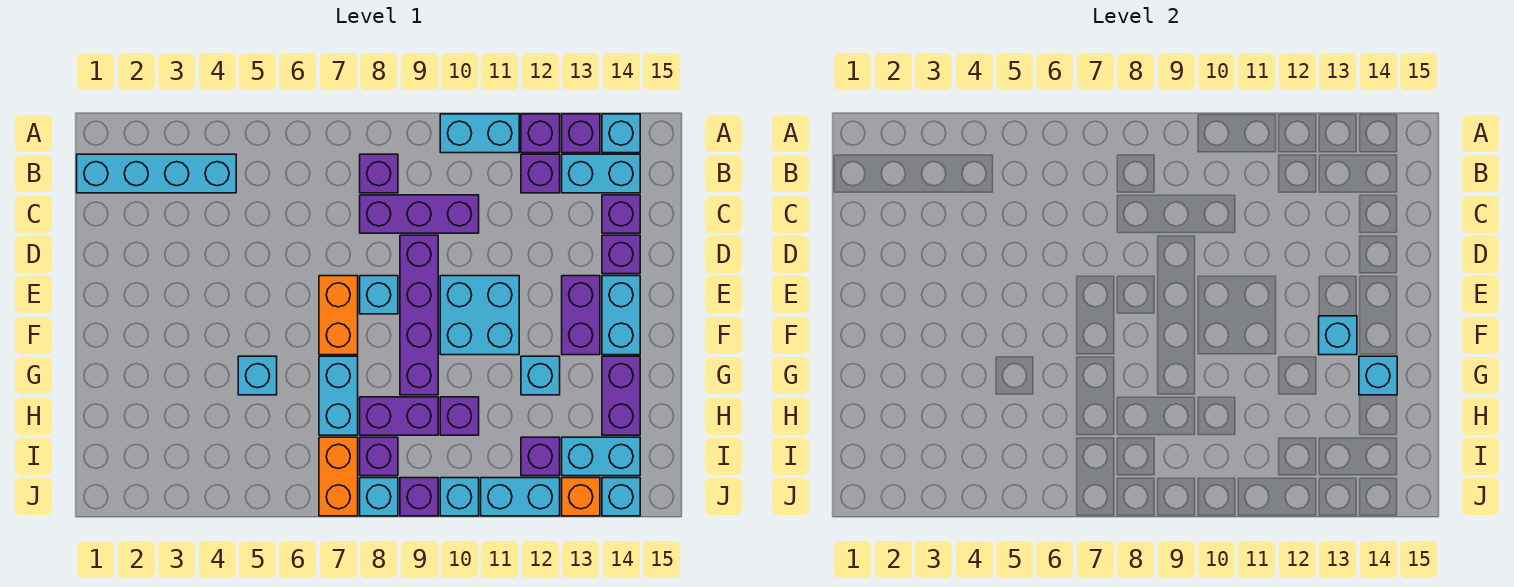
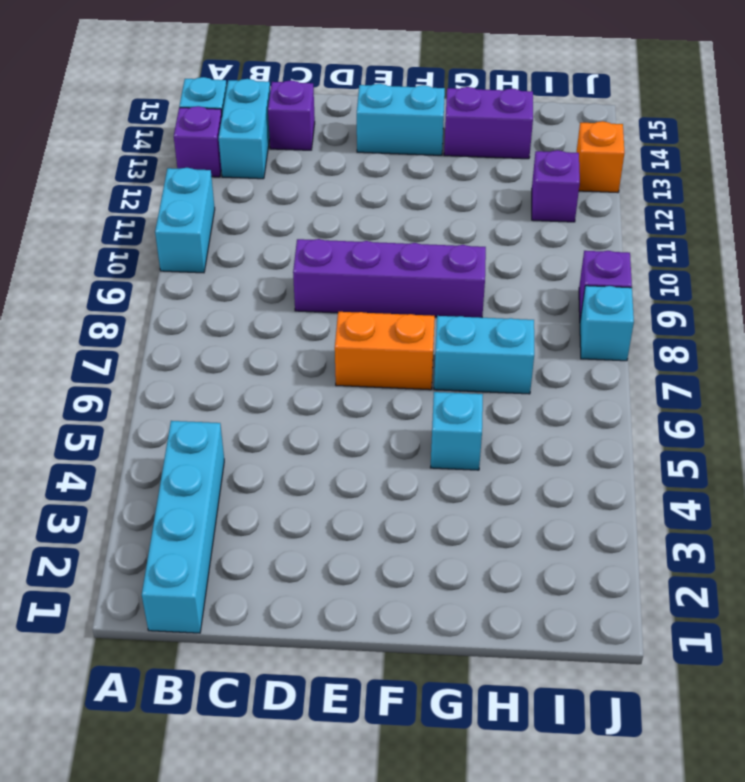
none -> purple brick A12 level 1
none -> purple brick B8 level 1
none -> purple brick B12 level 1
none -> purple brick C8:C10 level 1

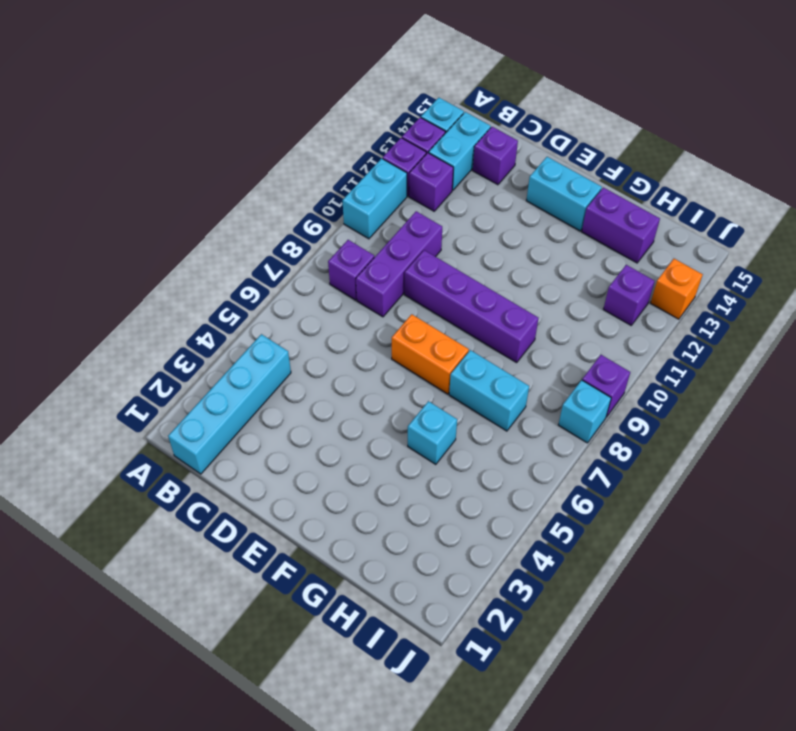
none -> purple brick D14 level 1
none -> cyan brick E8 level 1
none -> cyan brick E10:F11 level 1
none -> purple brick E13:F13 level 1

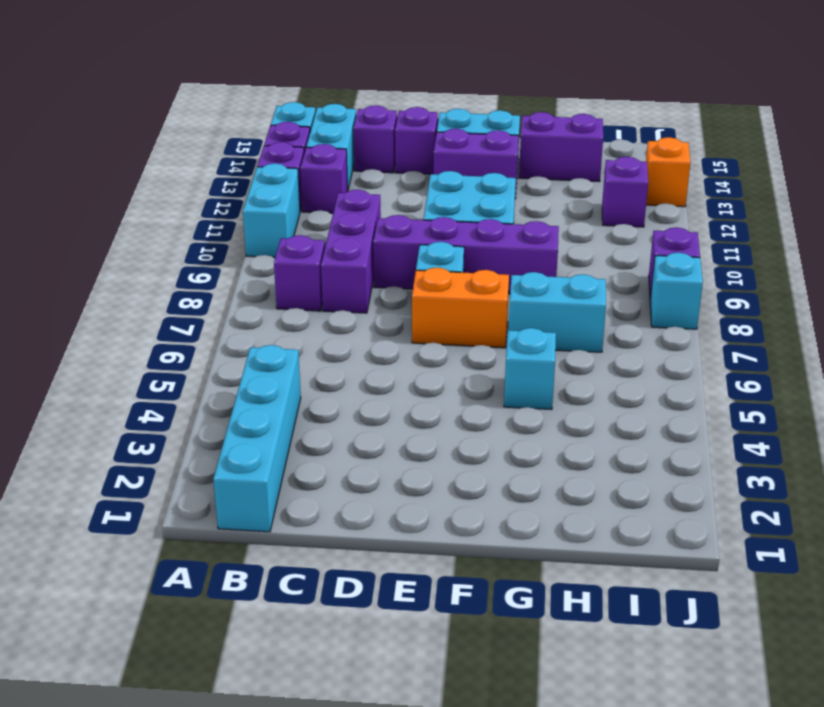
none -> cyan brick G12 level 1
none -> purple brick H8:H9 level 1
none -> purple brick H10 level 1
none -> orange brick I7:J7 level 1

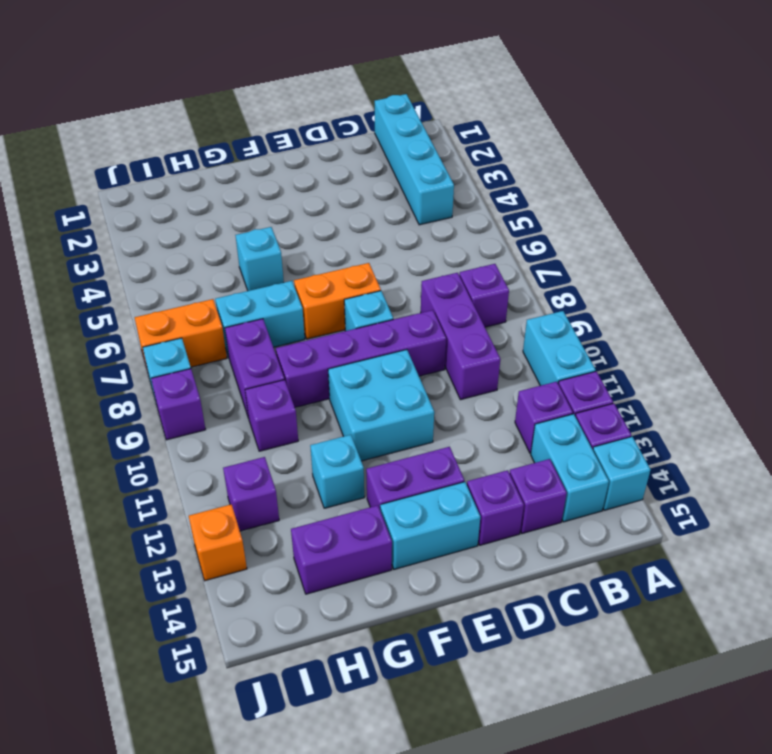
none -> purple brick I8 level 1
none -> cyan brick I13:I14 level 1
none -> cyan brick J10 level 1
none -> cyan brick J11:J12 level 1

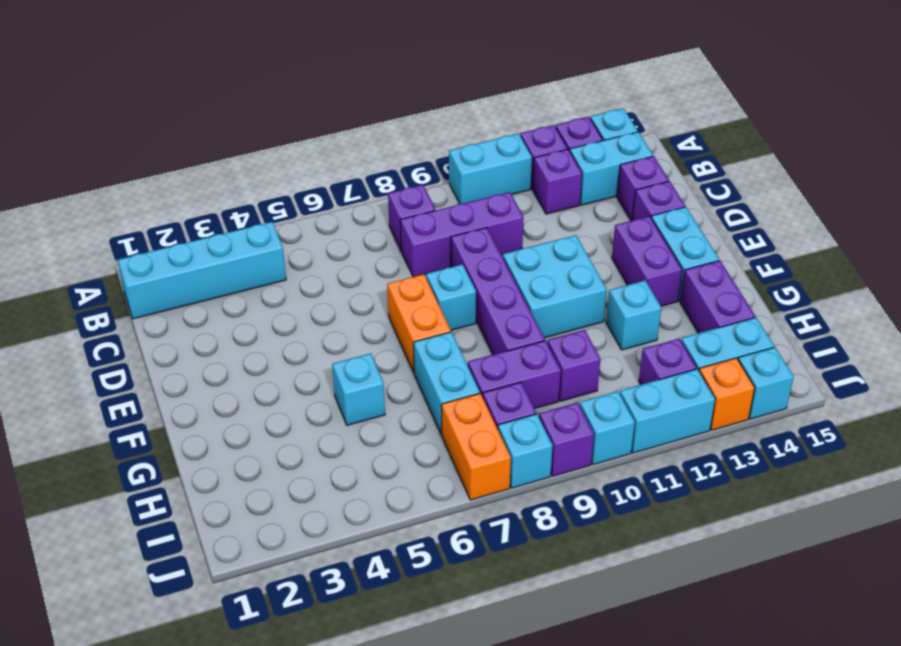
none -> cyan brick F13 level 2
none -> cyan brick G14 level 2

